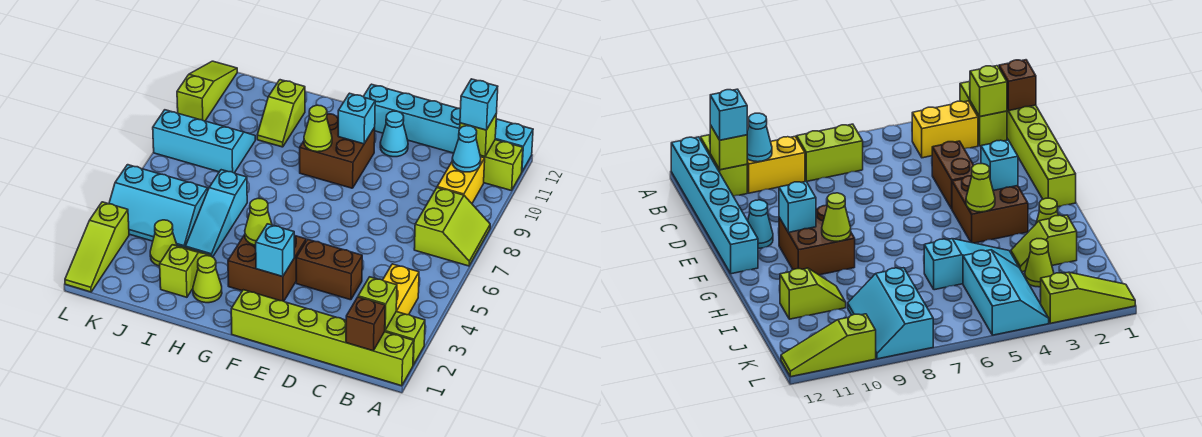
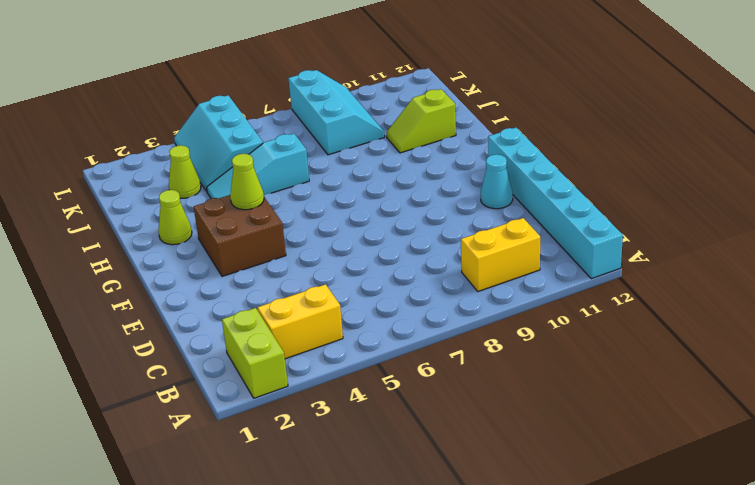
none -> lime brick A1:F1 level 1
none -> lime slope A7:B8 level 1 top B
none -> lime brick A11:B11 level 1

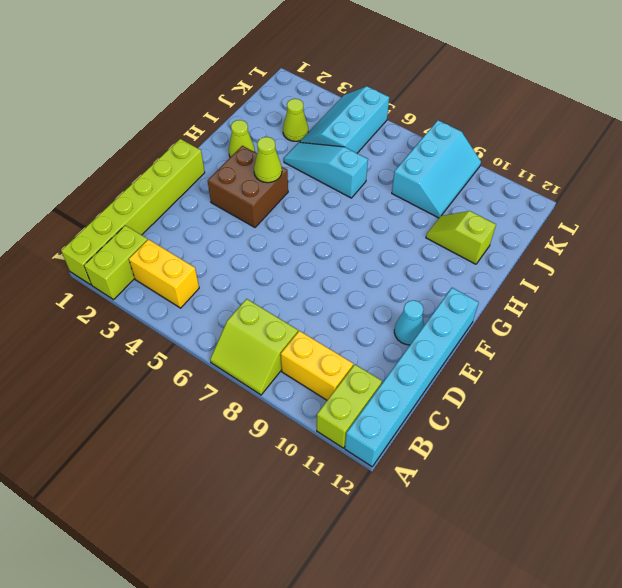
none -> brown brick D4:E4 level 1
none -> brown brick F9:G10 level 1
none -> lime slope I2:I3 level 1 top 2

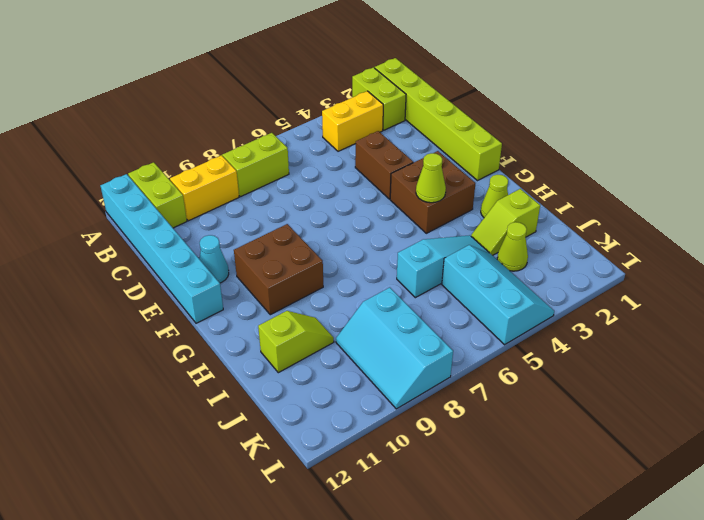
none -> lime slope L1:L3 level 1 top 3
none -> lime slope L10:L12 level 1 top 10
none -> brown brick B1 level 2

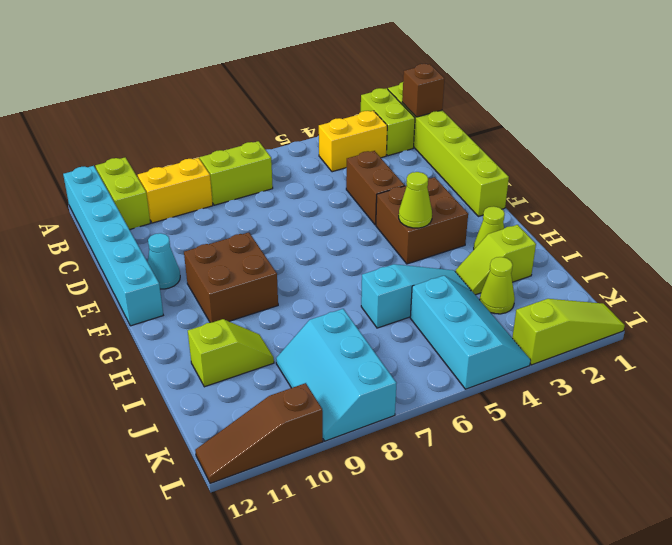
brown slope L10:L12 level 1 top 10 -> lime slope L10:L12 level 1 top 10
none -> lime brick B2 level 2
none -> cyan cone B10 level 2
none -> lime brick B11 level 2

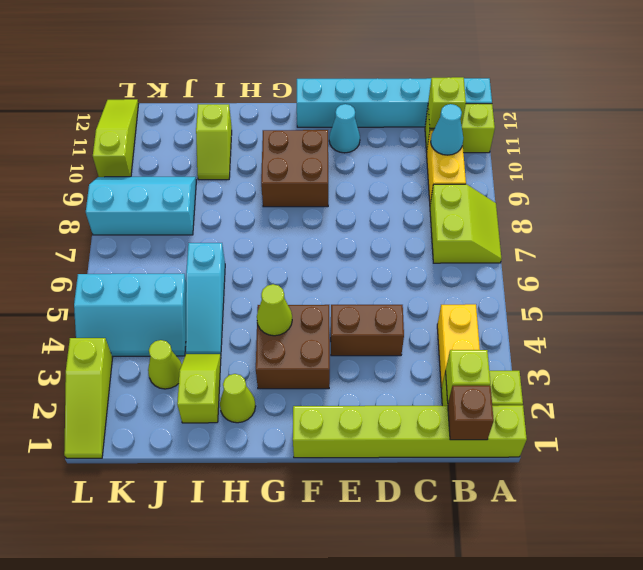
none -> cyan brick F3 level 2
none -> cyan brick F10 level 2
none -> lime cone G9 level 2

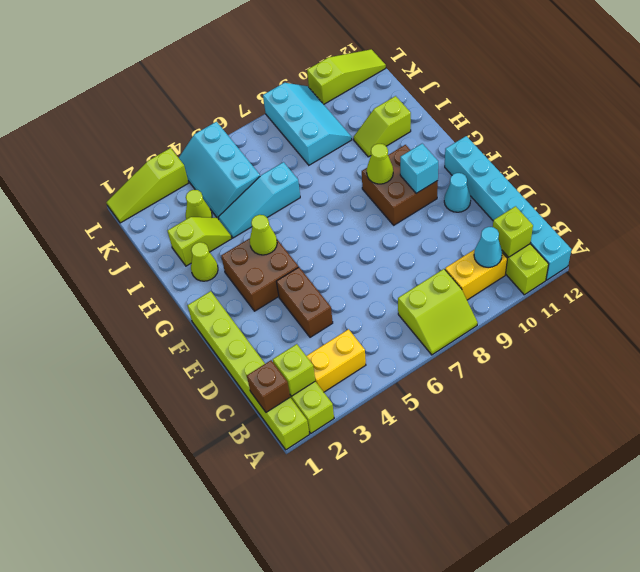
none -> cyan brick F3 level 2
none -> cyan brick B11 level 3

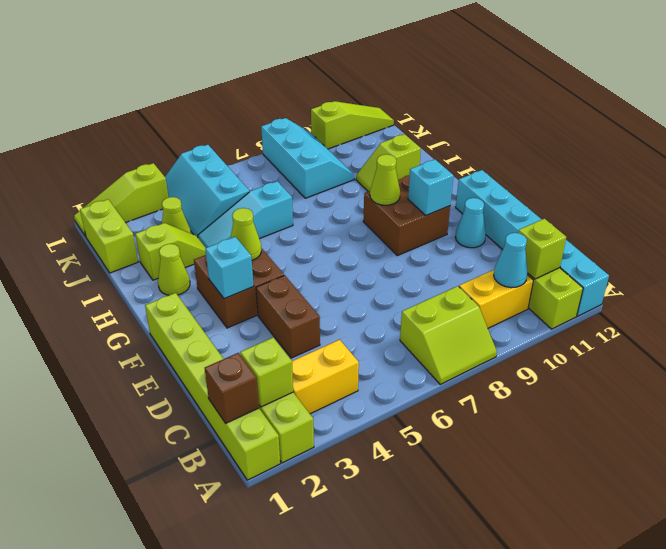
lime brick J1:K1 level 1 -> none
none -> cyan brick B11 level 3

